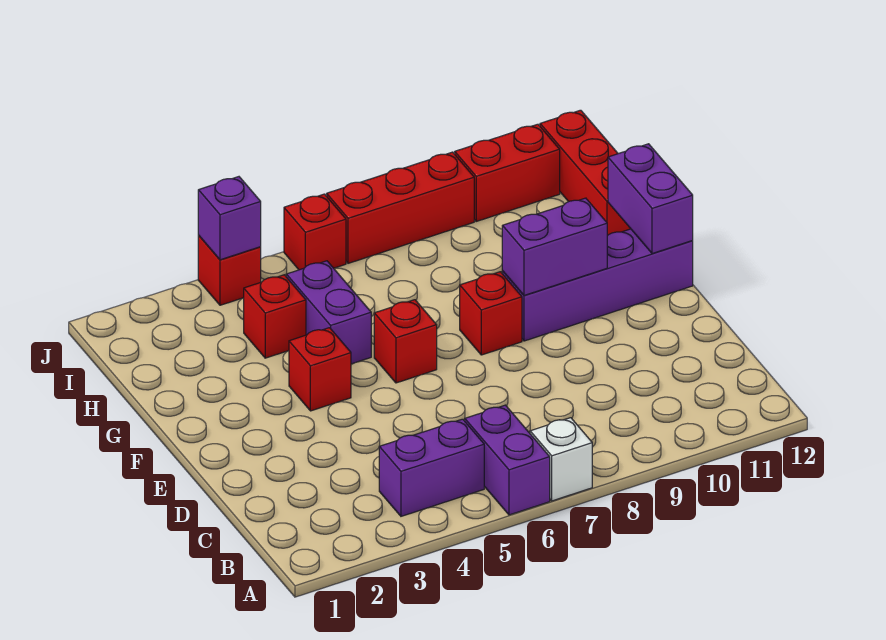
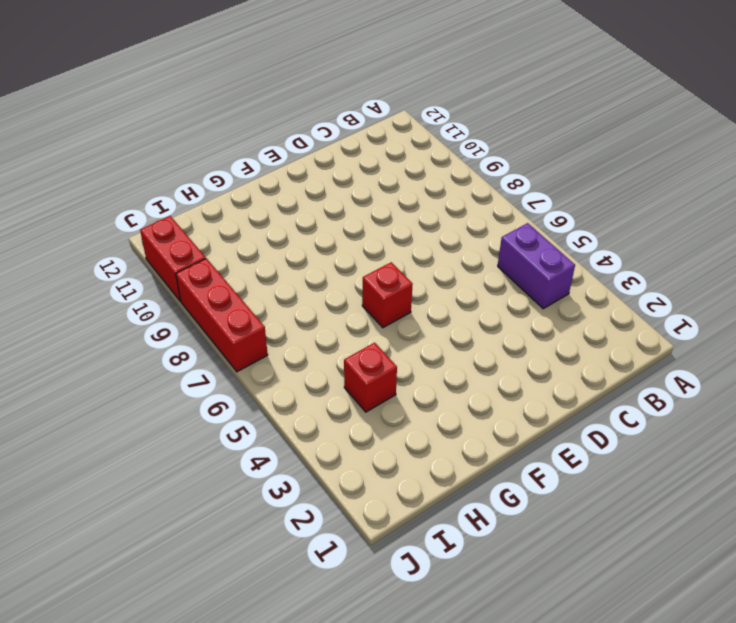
none -> purple brick A6:B6 level 1
none -> white brick A7 level 1
none -> red brick F4 level 1

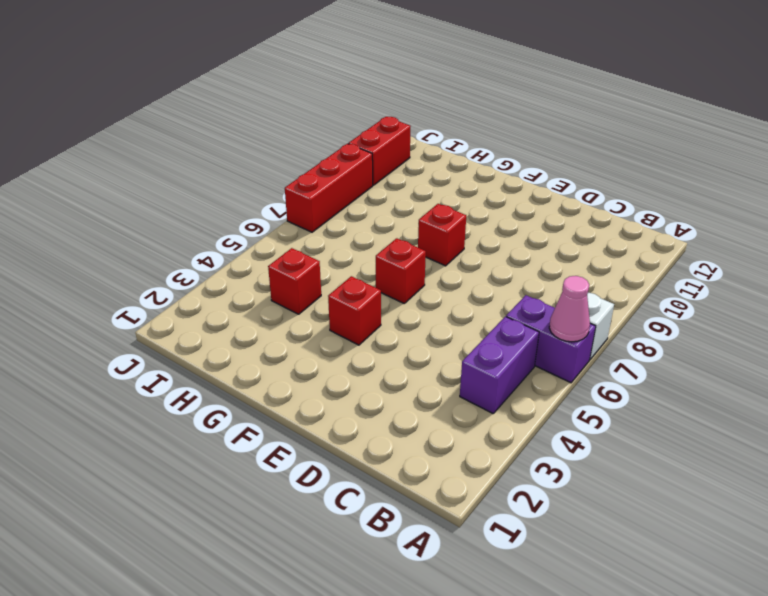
pink cone A6 level 2 -> none
none -> purple brick F9:F12 level 1
none -> purple brick G5:H5 level 1
none -> red brick H12:J12 level 1

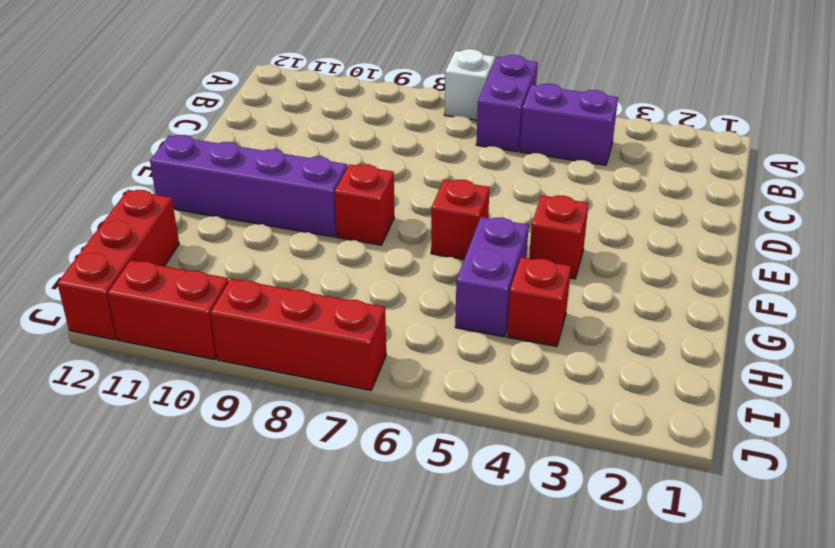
none -> red brick J4 level 1
none -> red brick J6 level 1
none -> purple brick F9:F10 level 2

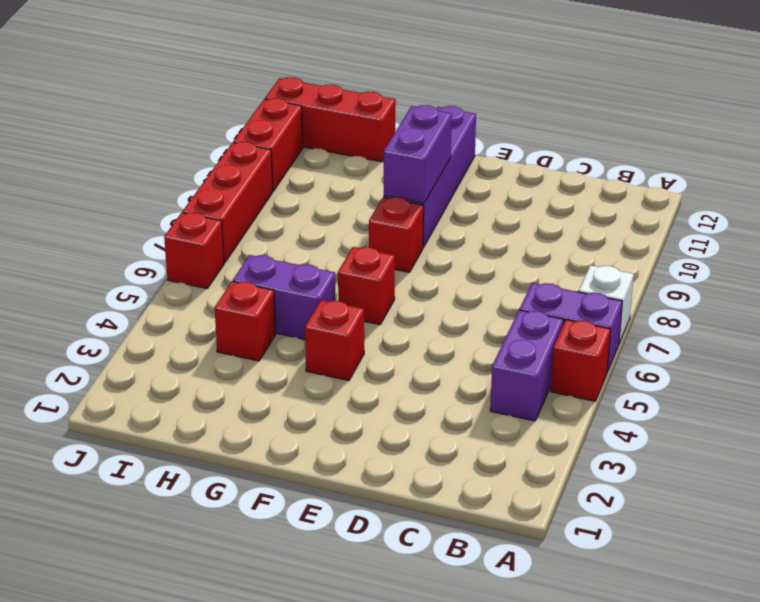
red brick A5 level 1 -> red brick J4 level 1
none -> purple brick F12:G12 level 2
none -> purple brick J4 level 2

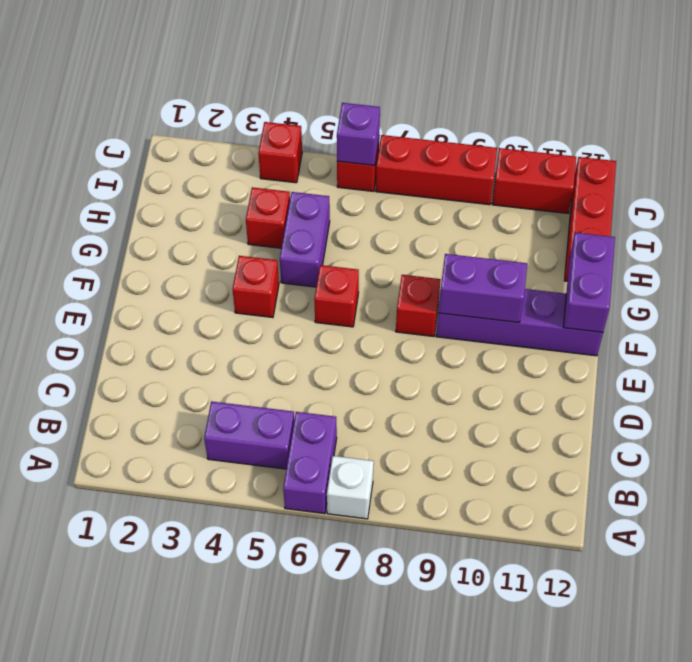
purple brick J6 level 2 -> purple brick J4 level 2

